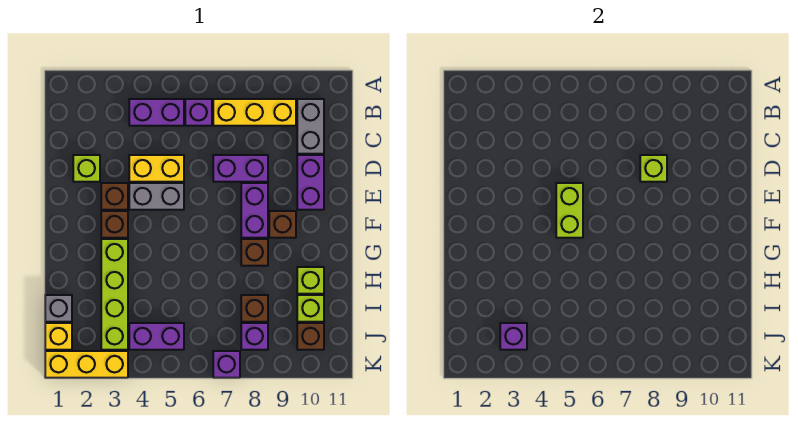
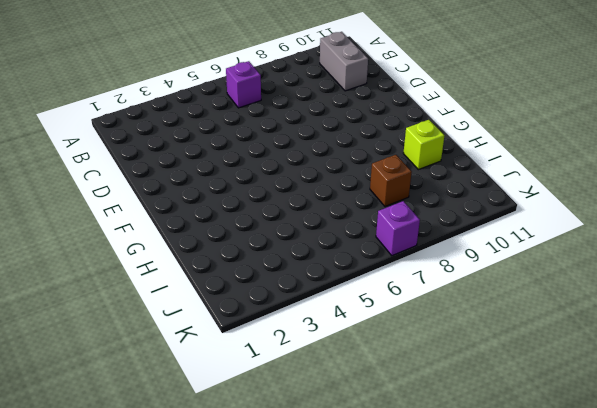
none -> purple brick B4:B5 level 1
none -> yellow brick B7:B9 level 1
none -> lime brick D2 level 1

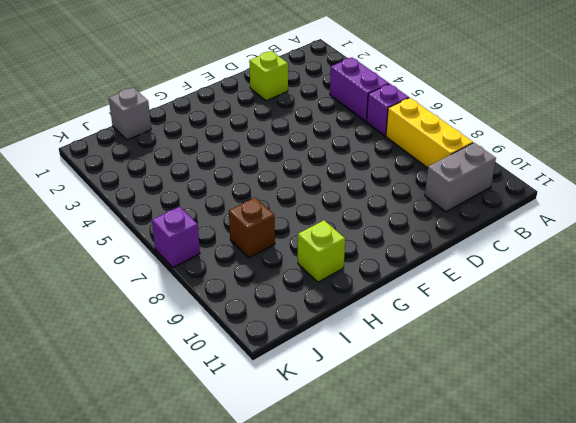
none -> yellow brick D4:D5 level 1
none -> purple brick D7:D8 level 1
none -> purple brick D10:E10 level 1

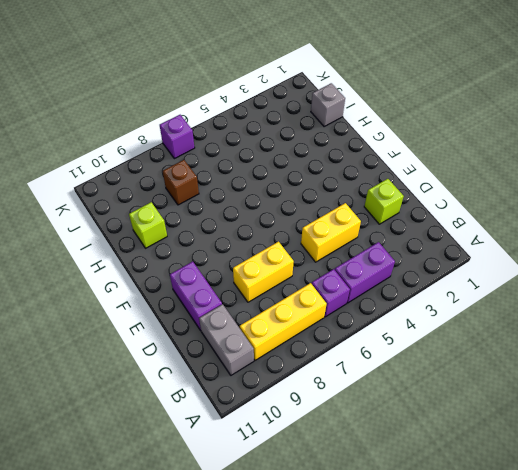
yellow brick D7:D8 level 1 -> purple brick D7:D8 level 1
none -> brown brick E3 level 1
none -> grey brick E4:E5 level 1
none -> purple brick E8:F8 level 1

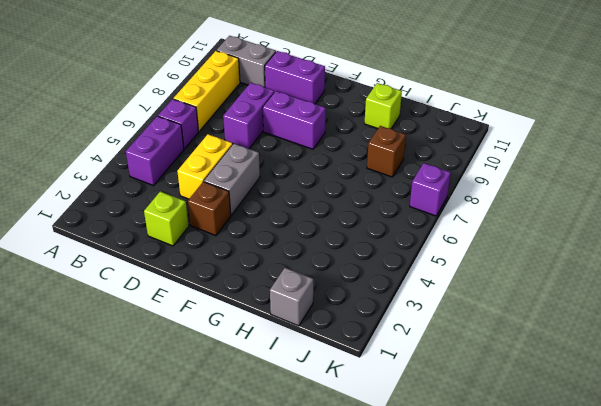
none -> brown brick F3 level 1
none -> brown brick F9 level 1
none -> lime brick G3:J3 level 1

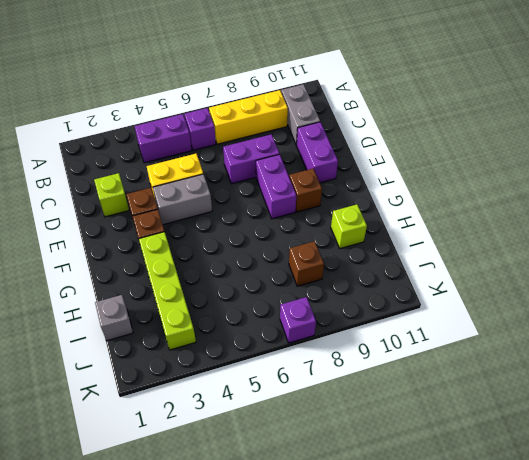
none -> brown brick G8 level 1
none -> lime brick I10 level 1
none -> yellow brick J1 level 1

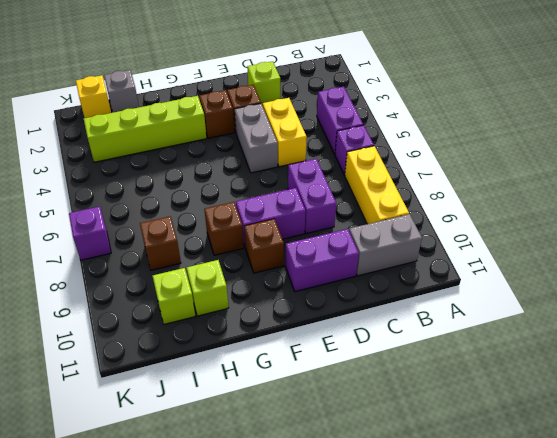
none -> purple brick J4:J5 level 1
none -> purple brick J8 level 1
none -> brown brick J10 level 1

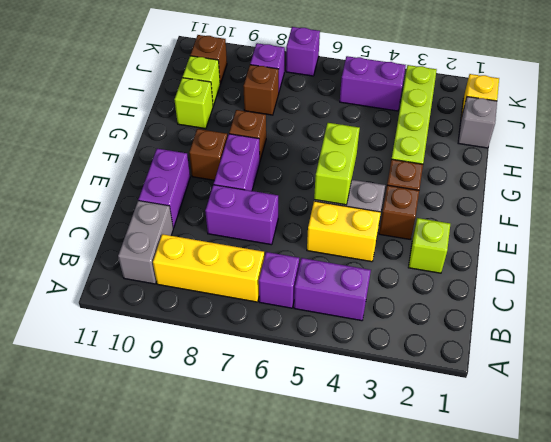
none -> yellow brick K1:K3 level 1
none -> lime brick D8 level 2
none -> purple brick J3 level 2

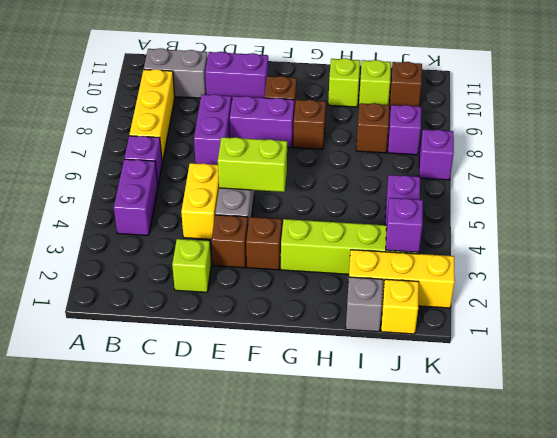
yellow brick I2:K2 level 1 -> yellow brick K1:K3 level 1
none -> lime brick D8 level 2

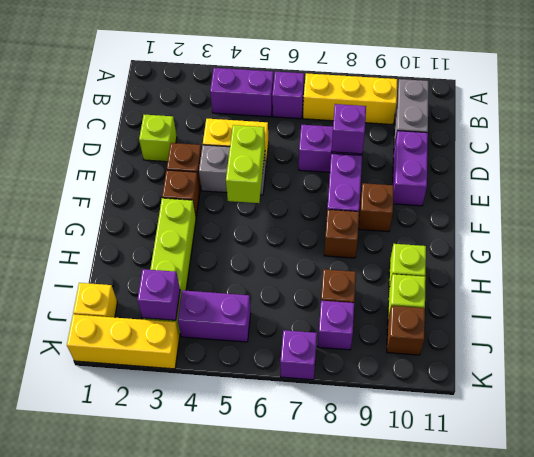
purple brick D8 level 2 -> lime brick D8 level 2
none -> grey brick I1 level 1

